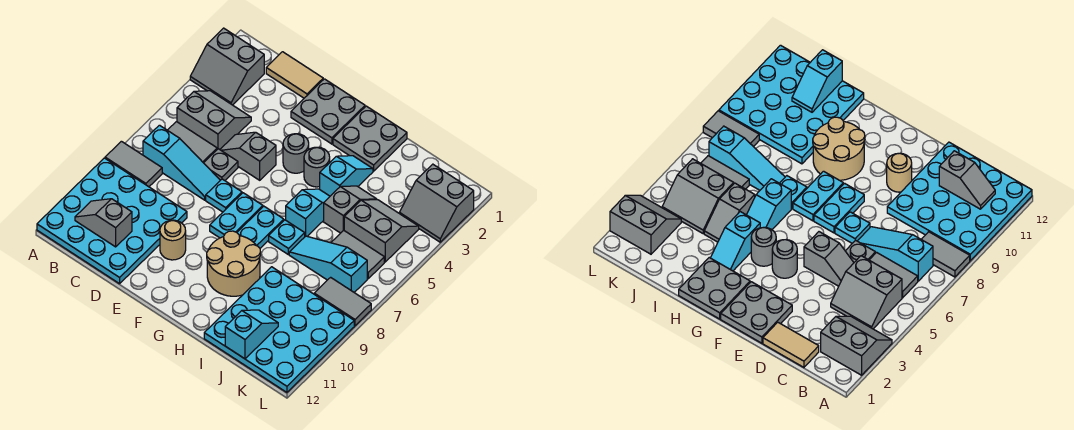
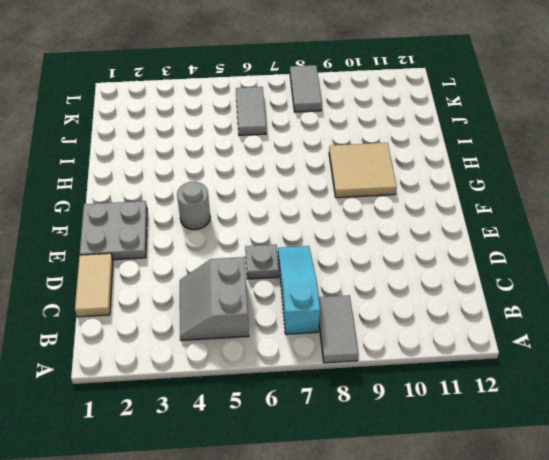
tan tile G9:H10 level 1 -> tan round brick G9:H10 level 1
none -> grey slope A2:B3 level 1 top 2
none -> cyan plate A9:D12 level 1
none -> grey tile B6:C6 level 1
none -> grey slope D5:E5 level 1 top E

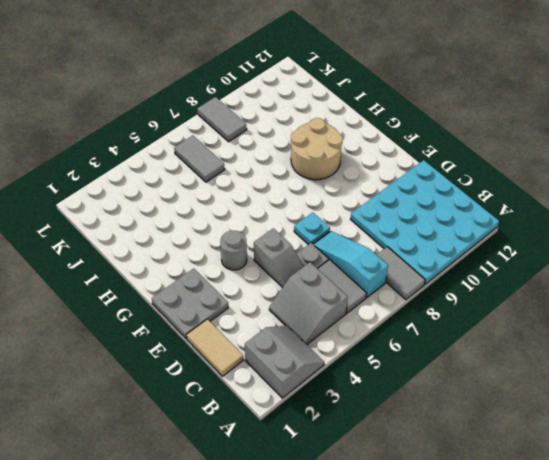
none -> tan round brick E10 level 1
none -> cyan plate F7:F8 level 1
none -> grey plate G1:H2 level 1
none -> grey round brick G4 level 1

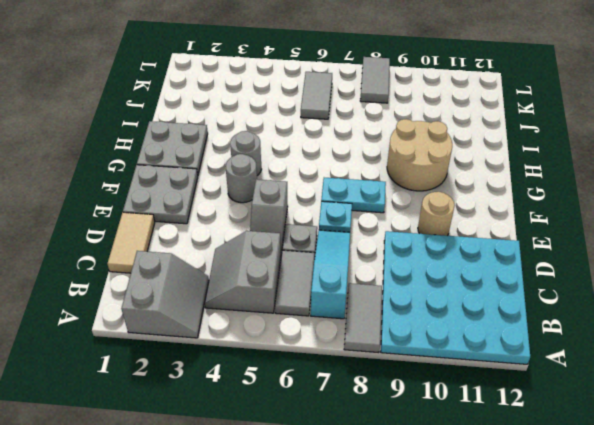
none -> cyan plate G7:G8 level 1
none -> cyan slope H3:H4 level 1 top 4
none -> cyan slope H5:H6 level 1 top 6
none -> cyan plate H7 level 1

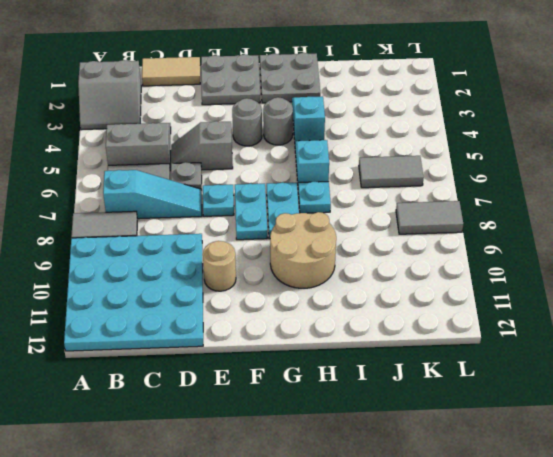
none -> grey slope I4:I5 level 1 top 5
none -> cyan slope I7:K7 level 1 top K
none -> cyan plate I9:L12 level 1
none -> grey slope J4:K5 level 1 top 5

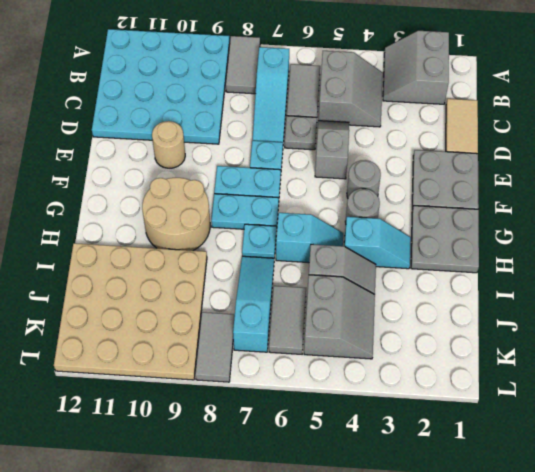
tan plate I9:L12 level 1 -> cyan plate I9:L12 level 1
none -> grey slope K2:L3 level 1 top 2
none -> grey slope B11:C11 level 2 top C
none -> cyan slope J11:J12 level 2 top 12

